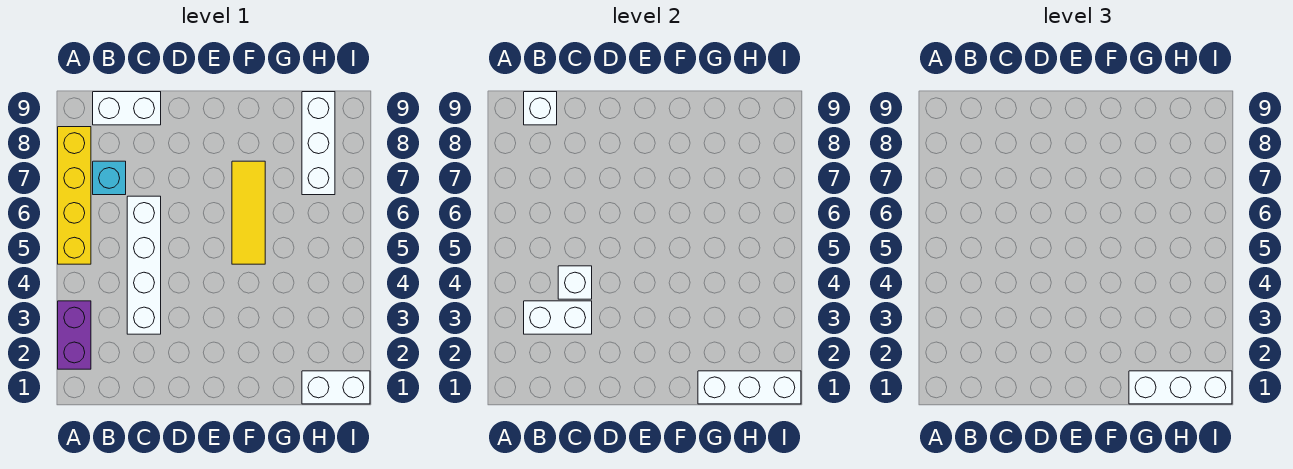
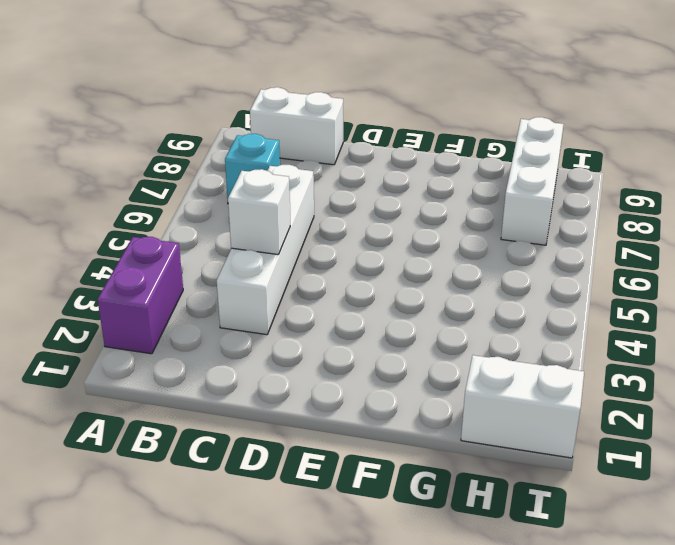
none -> yellow brick A5:A8 level 1
none -> yellow tile F5:F7 level 1
none -> white brick B3:C3 level 2

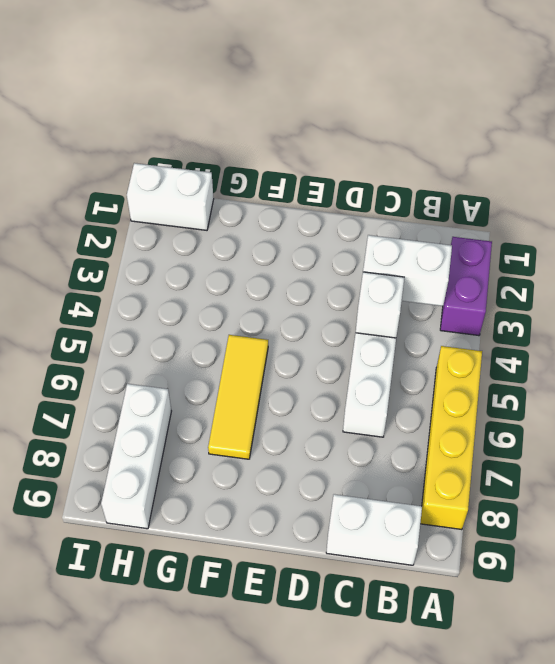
none -> cyan brick B7 level 1
none -> white brick B9 level 2
none -> white brick G1:I1 level 2

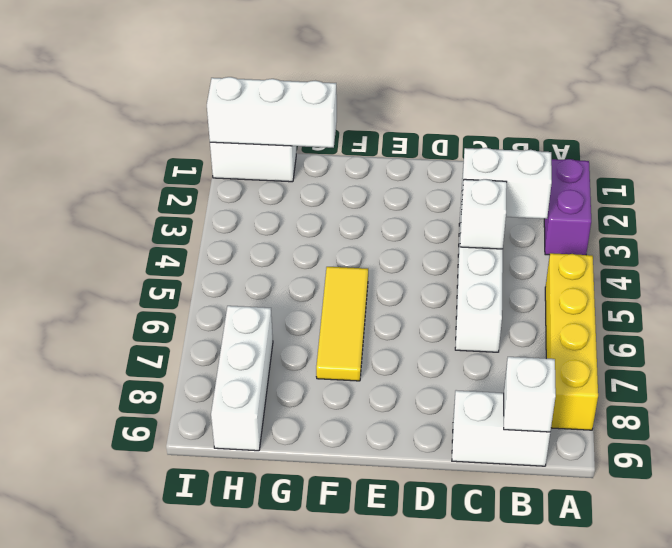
none -> cyan brick B7 level 1
none -> white brick G1:I1 level 3

